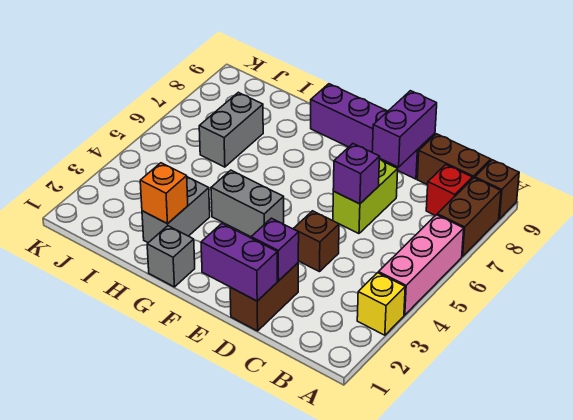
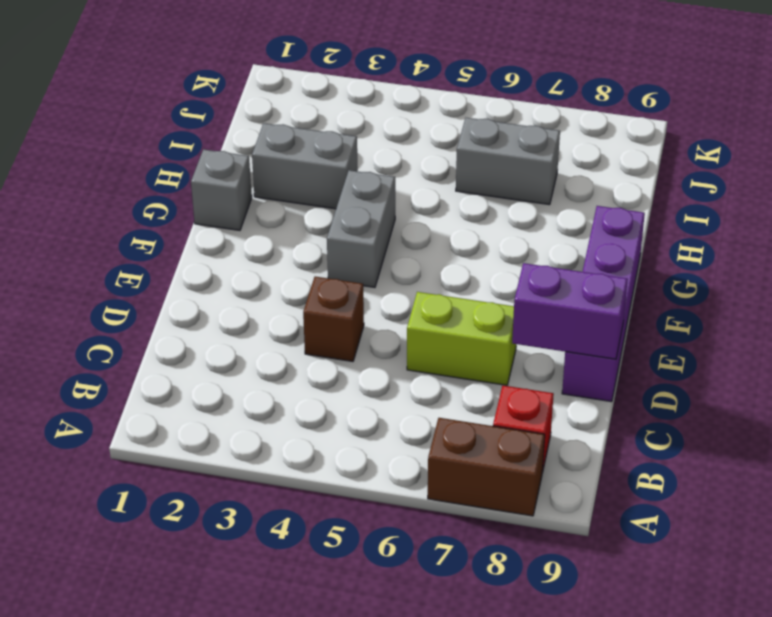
none -> yellow brick A3 level 1
none -> pink brick A4:A6 level 1
none -> brown brick A9 level 1

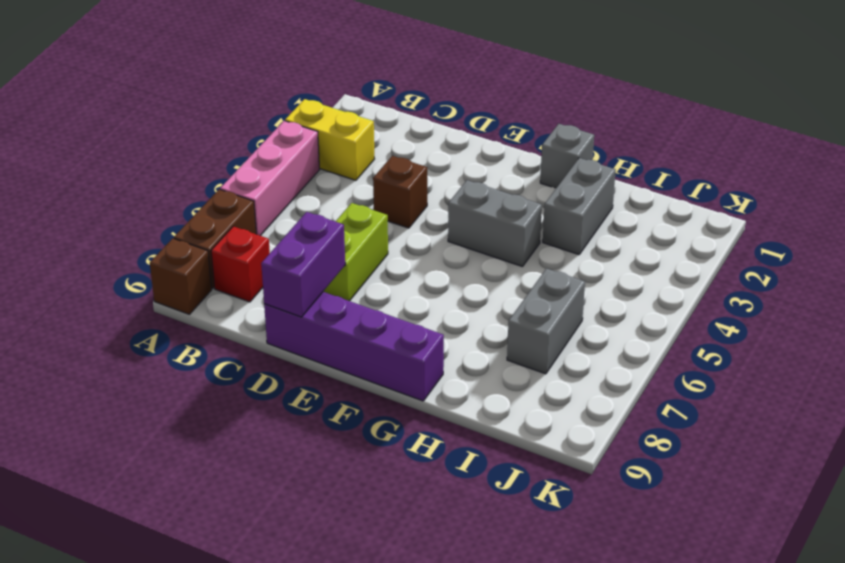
yellow brick A3:B3 level 1 -> yellow brick A3 level 1
none -> brown brick B9:C9 level 1
none -> brown brick D1:D2 level 1
none -> purple brick D1:E1 level 2

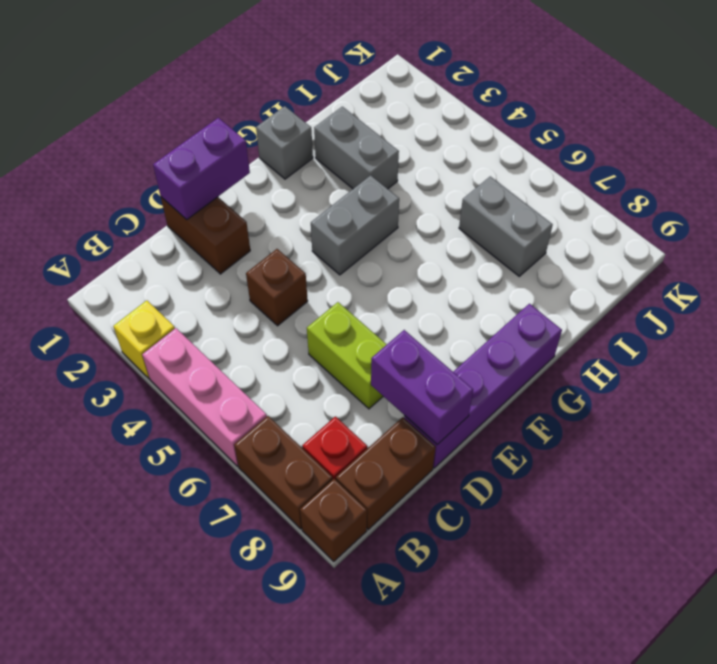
none -> purple brick D2 level 2
none -> purple brick D6 level 2
none -> orange brick H2 level 2

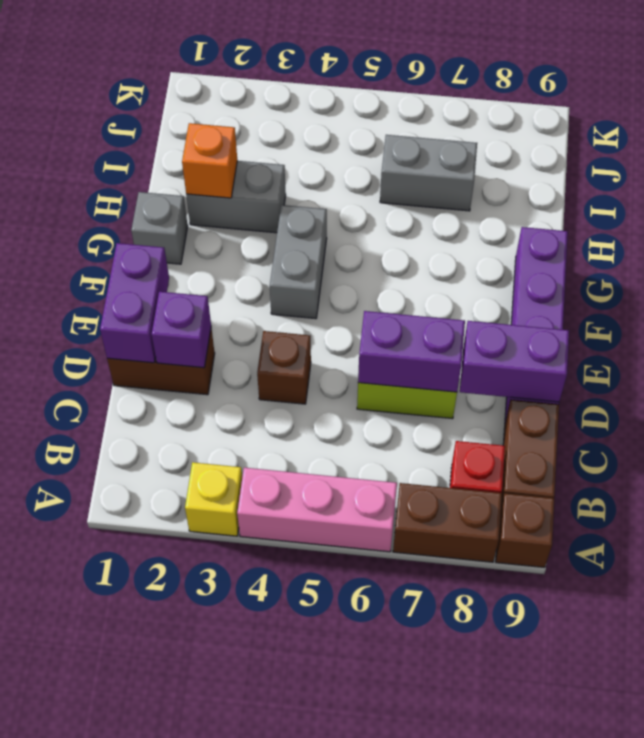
purple brick D6:D7 level 2 -> purple brick D6 level 2

